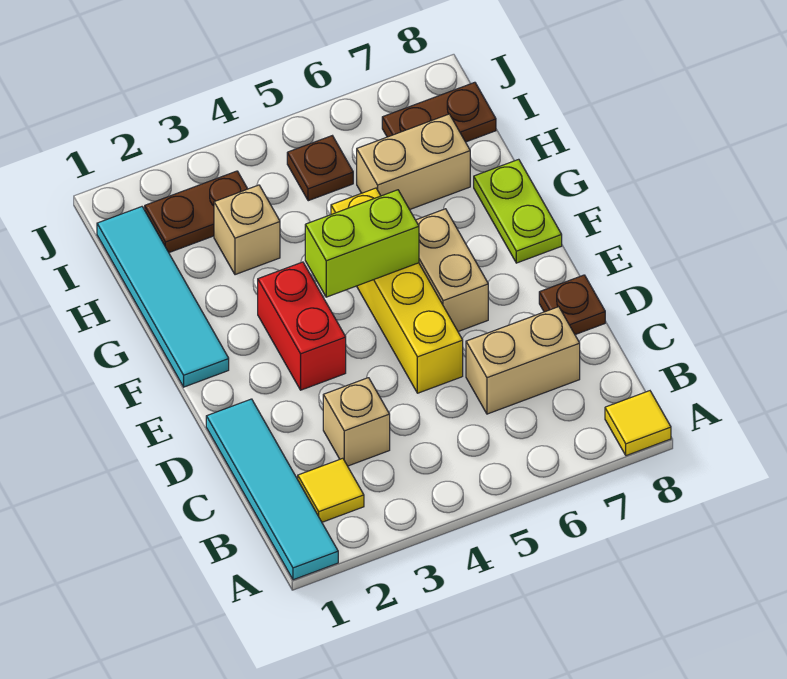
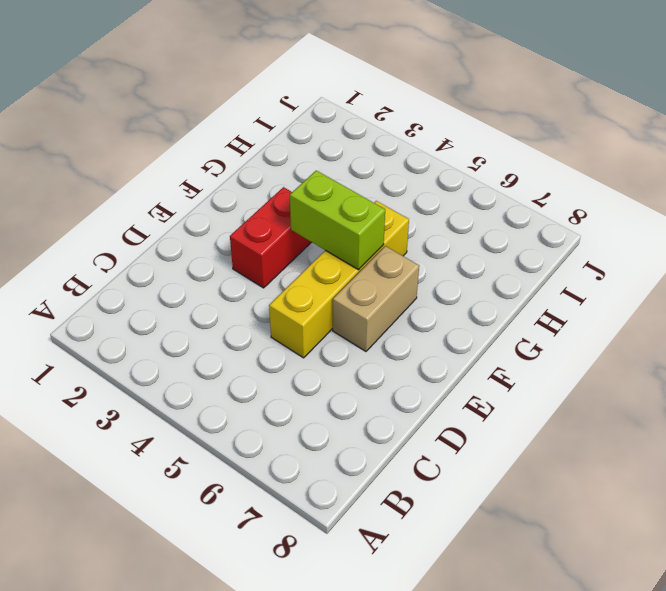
none -> cyan tile A1:D1 level 1
none -> yellow tile A8 level 1
none -> yellow tile B2 level 1

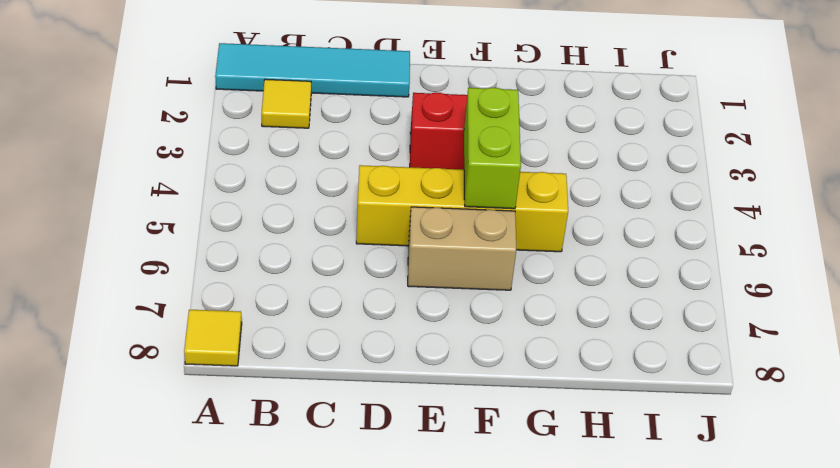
none -> tan brick C3 level 1
none -> tan brick C6:C7 level 1
none -> brown plate D8 level 1

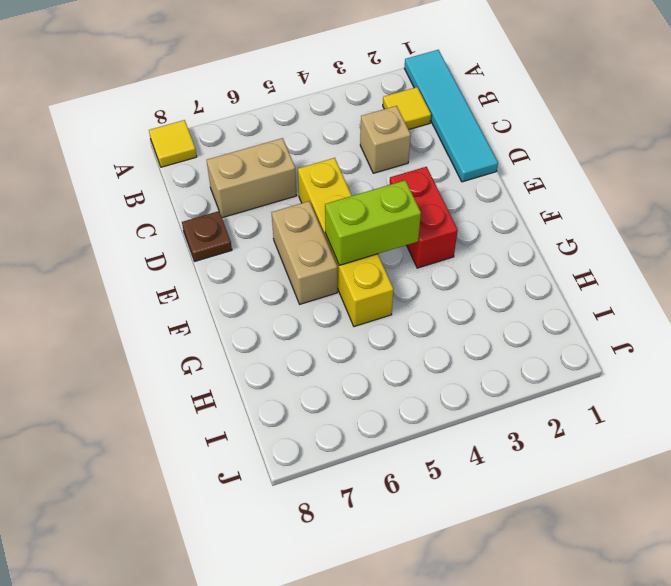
none -> cyan tile F1:I1 level 1
none -> lime plate F8:G8 level 1
none -> tan brick H3 level 1

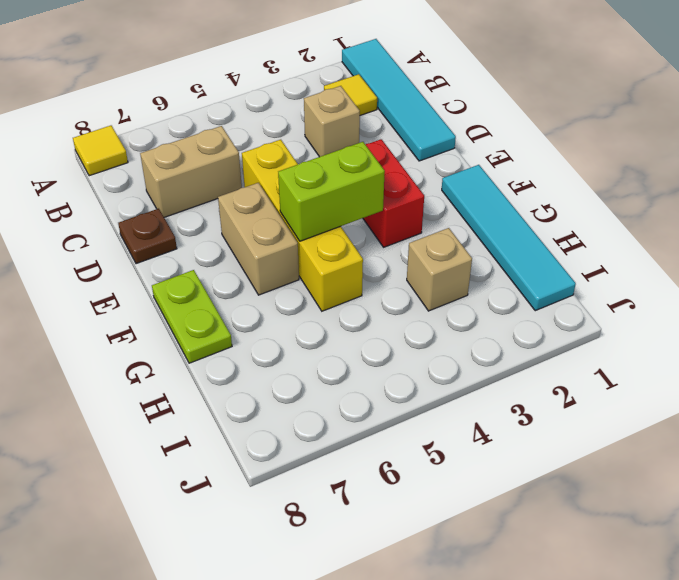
none -> tan brick H6:H7 level 1
none -> brown plate I2:I3 level 1
none -> brown plate I5 level 1

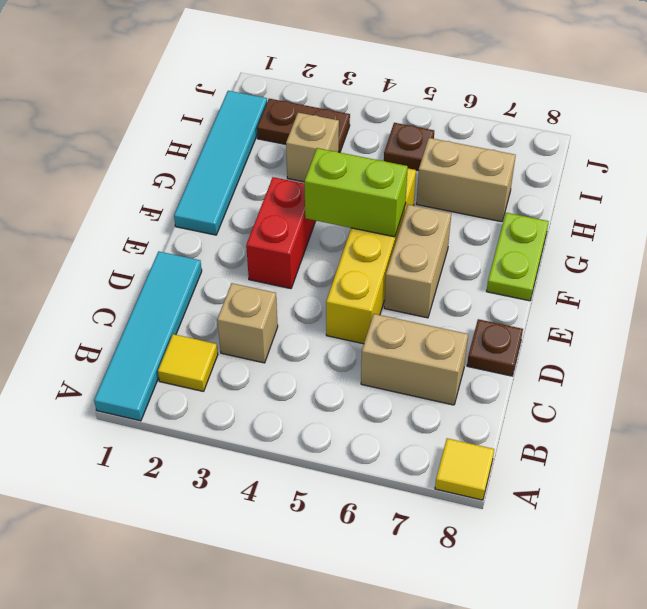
none -> brown plate I7:I8 level 1

